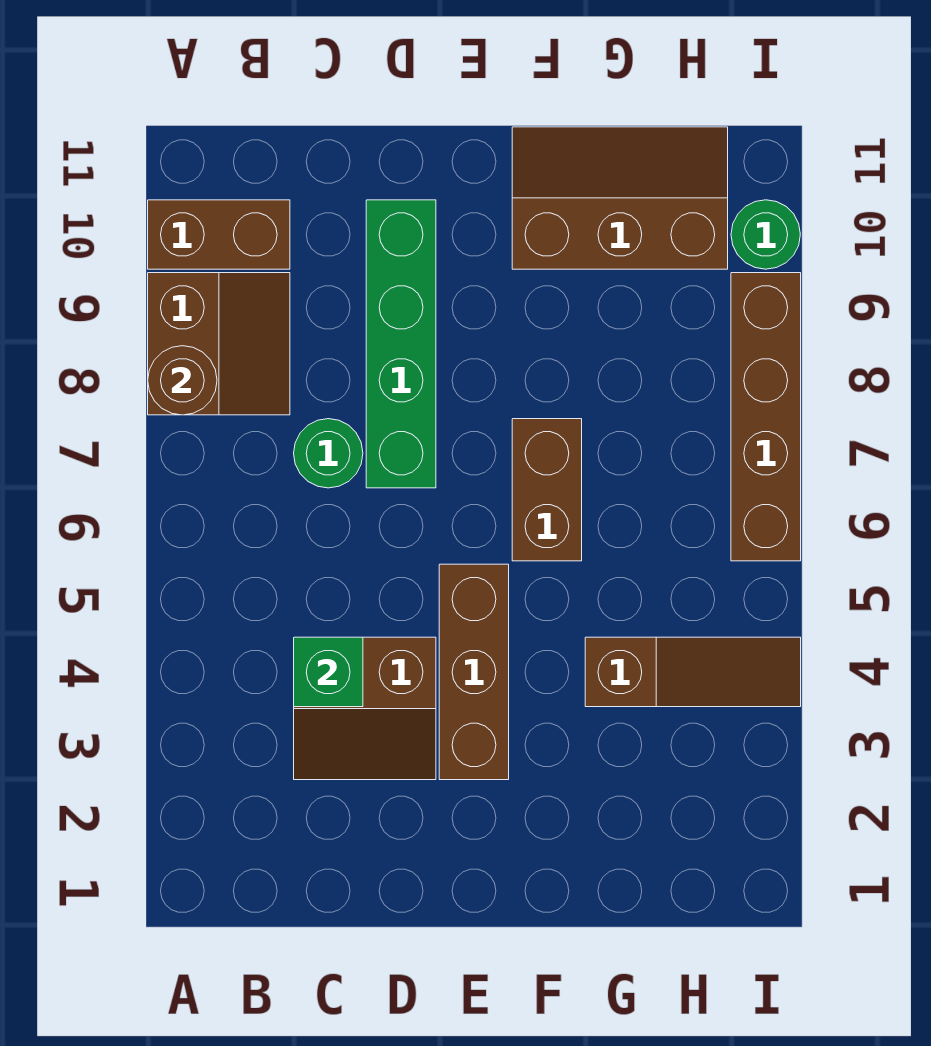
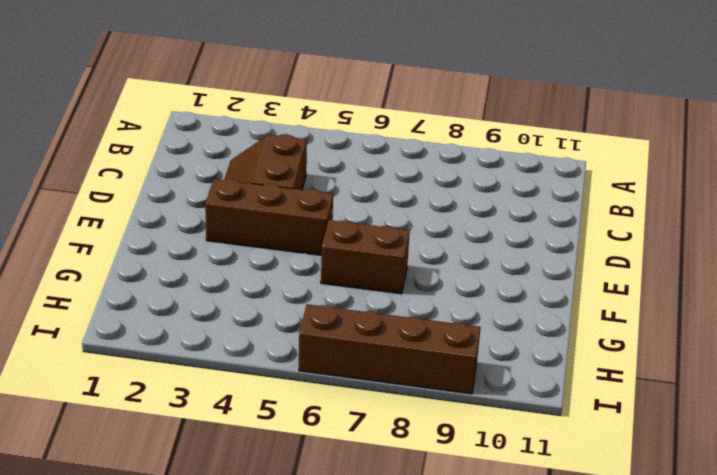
none -> brown slope A8:B9 level 1 top A
none -> brown brick A10:B10 level 1
none -> green round brick C7 level 1

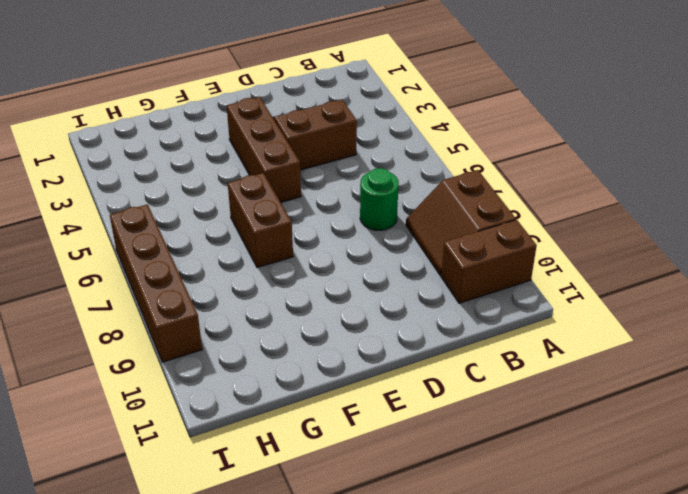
none -> green brick D7:D10 level 1
none -> brown slope F10:H11 level 1 top 10
none -> brown slope G4:I4 level 1 top G

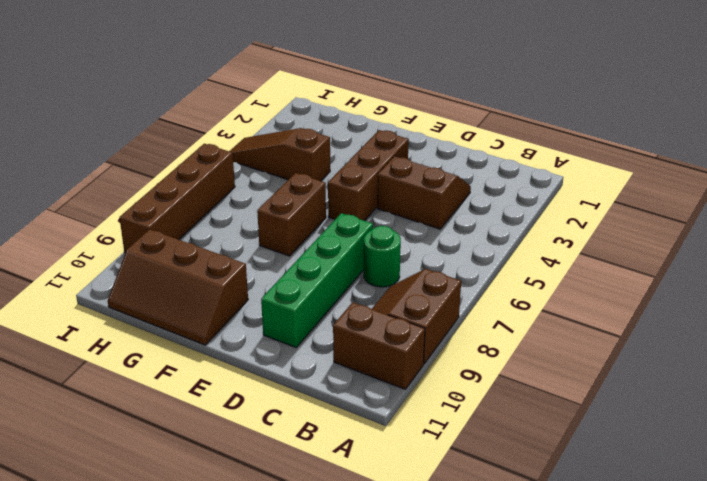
none -> green round brick I10 level 1
none -> brown round brick A8 level 2
none -> green brick C4 level 2

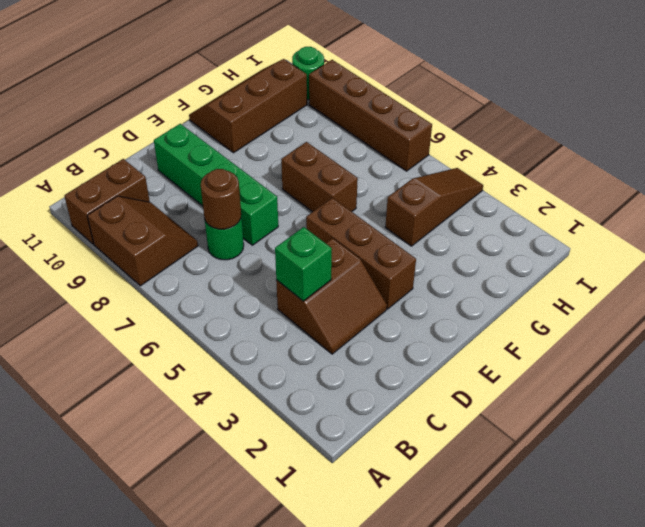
brown round brick C7 level 2 -> brown round brick A8 level 2

